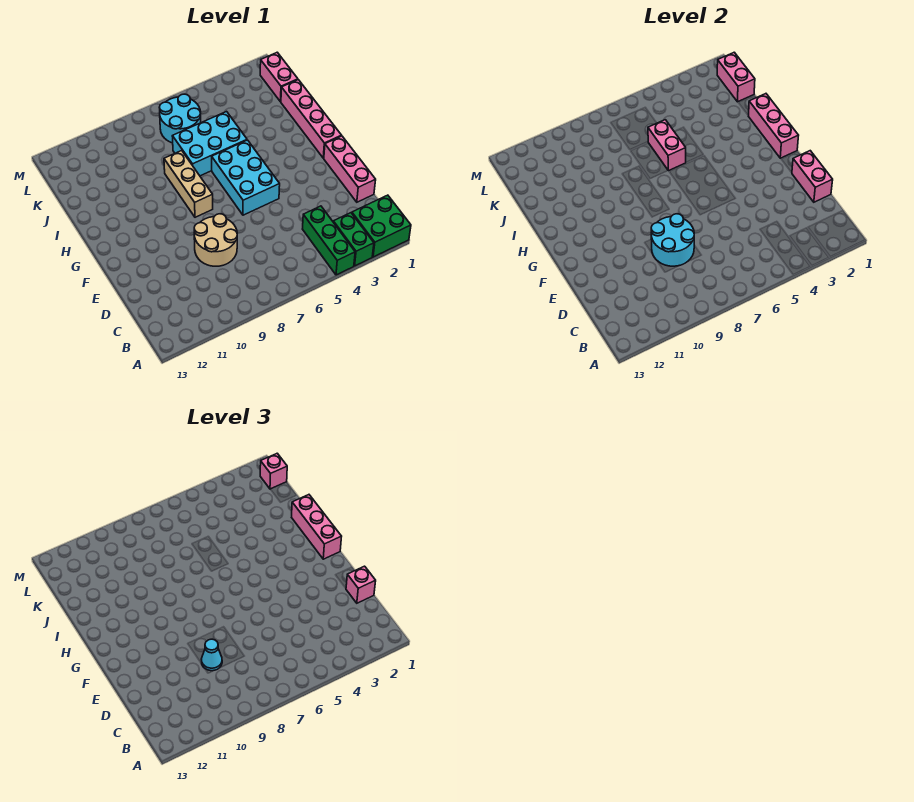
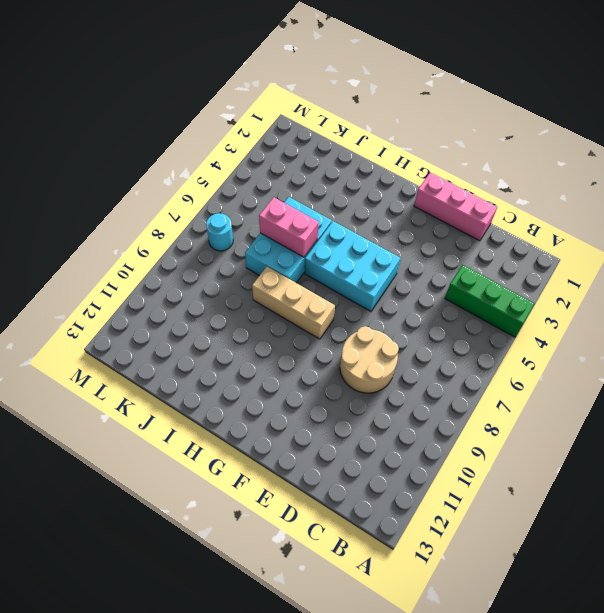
cyan round brick L7 level 1 -> cyan round brick K6:L7 level 1
none -> green brick A1:B2 level 1
none -> green brick A3:B3 level 1
none -> pink brick G1:J1 level 1

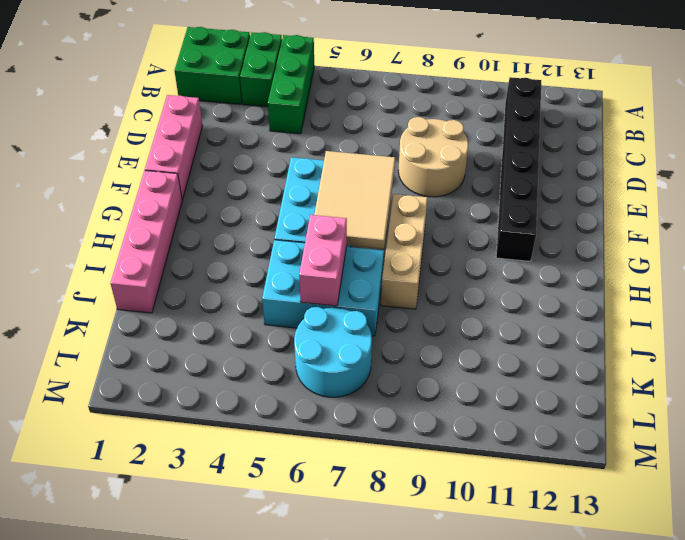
black brick B11:G11 level 1 -> none
tan tile F6:H7 level 2 -> none
none -> pink brick K1:L1 level 1
none -> pink brick D1:E1 level 2
none -> cyan round brick D8:E9 level 2

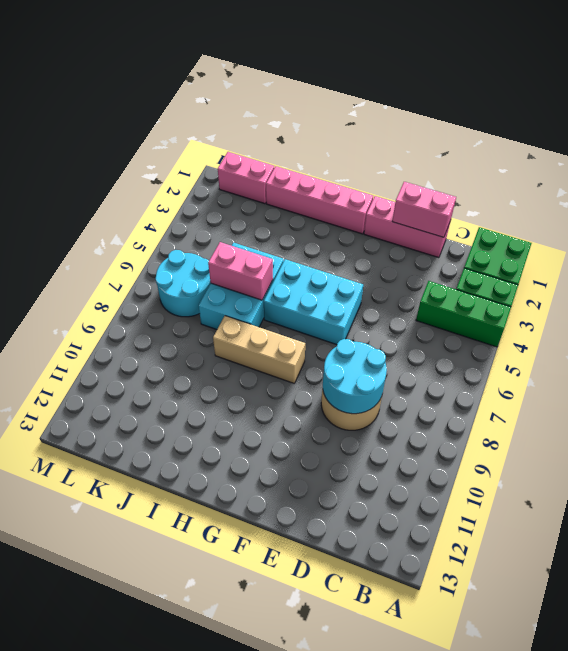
none -> pink brick G1:I1 level 2
none -> pink brick K1:L1 level 2
none -> pink brick D1 level 3

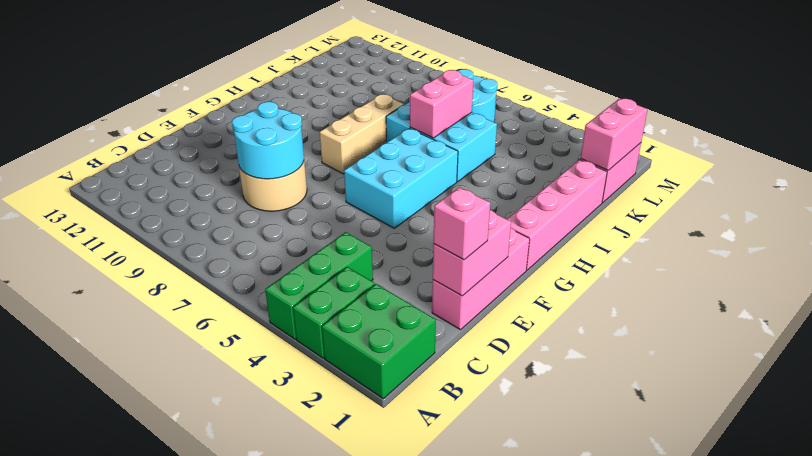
none -> pink brick G1:I1 level 2
none -> cyan cone D9 level 3
none -> pink brick G1:I1 level 3

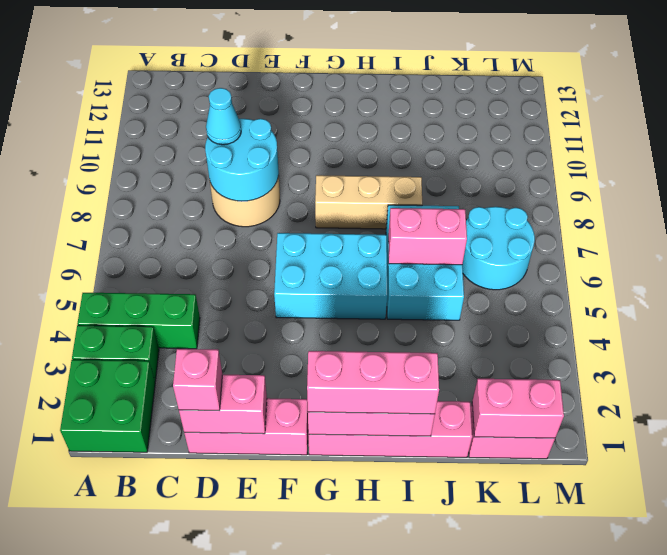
none -> pink brick L1 level 3

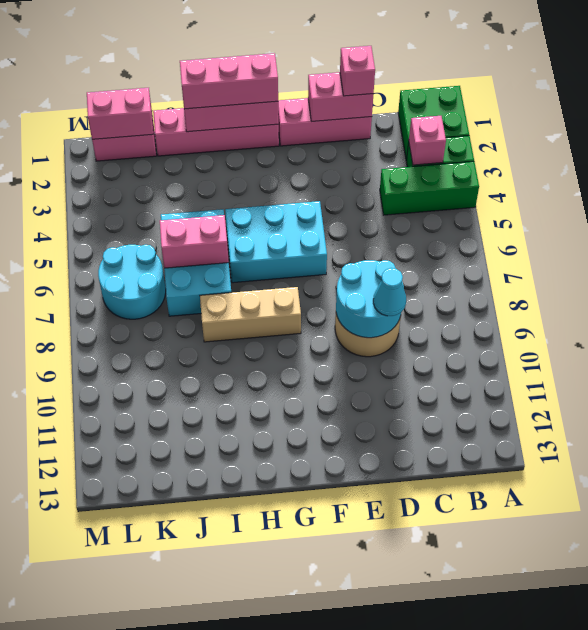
pink brick B3 level 2 -> pink brick L1 level 3

